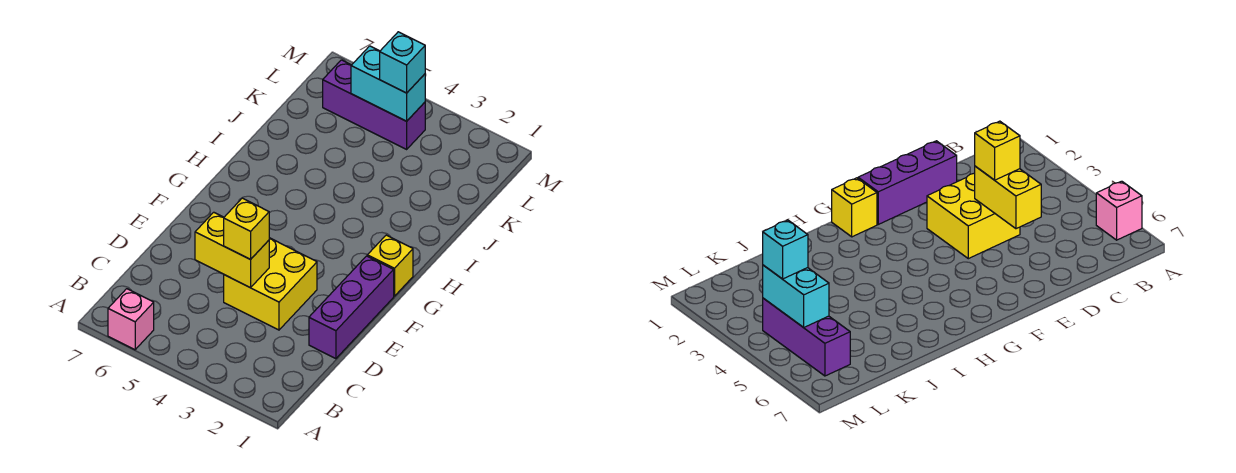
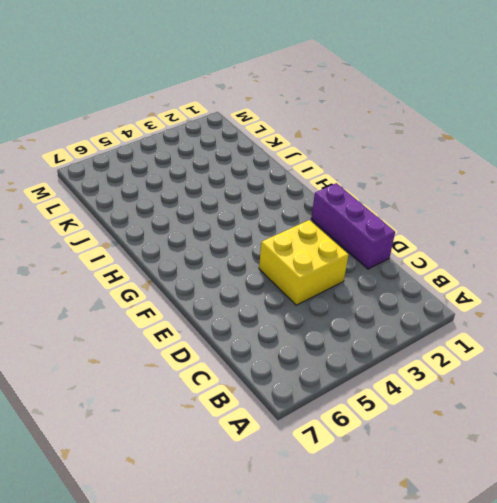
none -> pink brick A6 level 1
none -> yellow brick G1 level 1

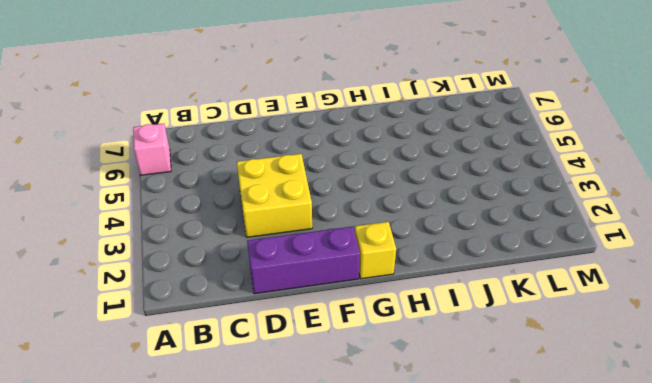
none -> purple brick L4:L6 level 1
none -> yellow brick D4:D5 level 2

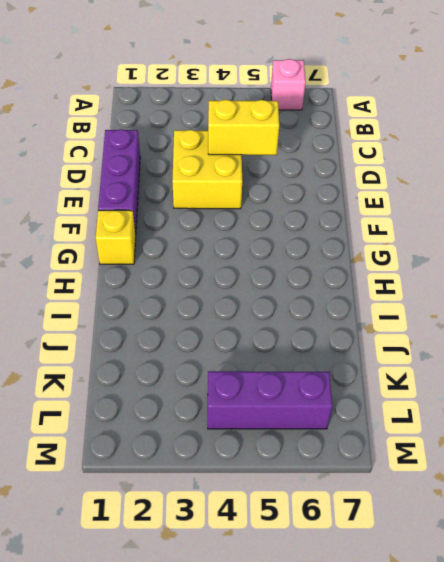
none -> cyan brick L4:L5 level 2
none -> yellow brick D4 level 3

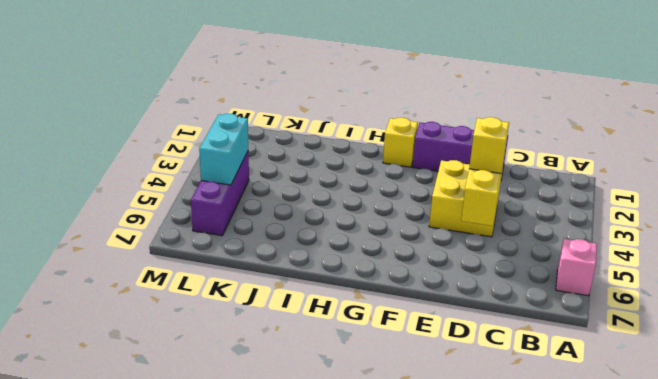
none -> cyan brick L4 level 3

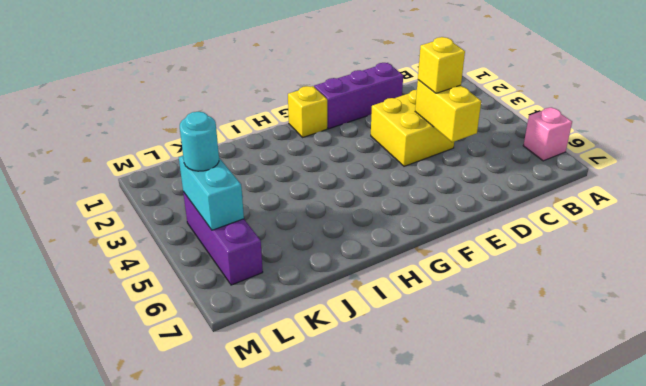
cyan round brick L4 level 3 -> cyan brick L4 level 3

